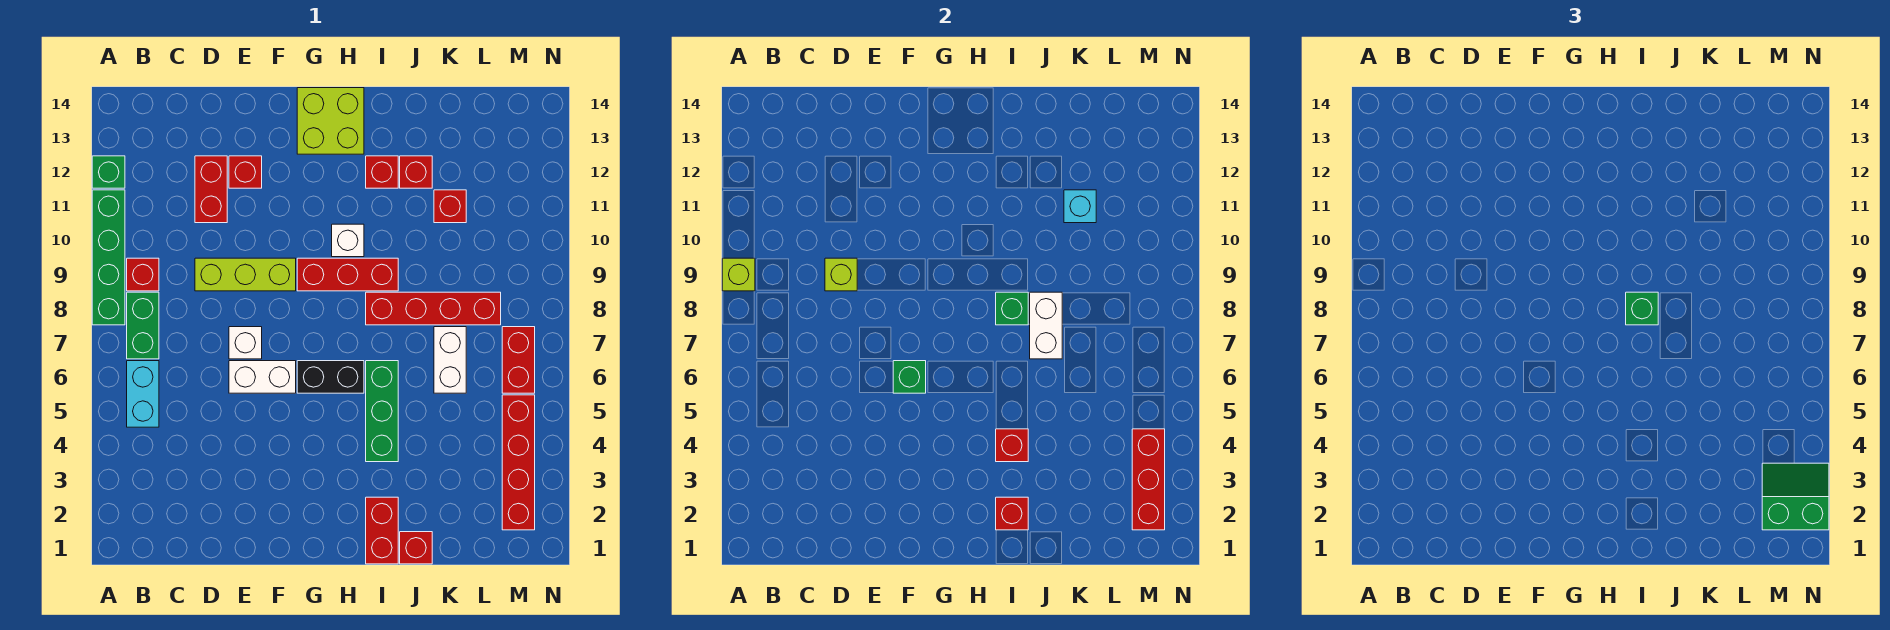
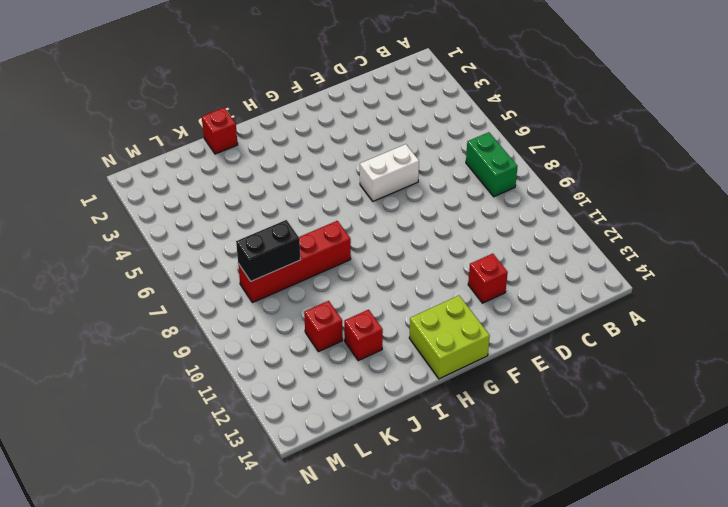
black brick K8:L8 level 2 -> black brick G6:H6 level 1
none -> green brick A8:A11 level 1
none -> green brick A12 level 1
none -> cyan brick B5:B6 level 1
none -> red brick B9 level 1

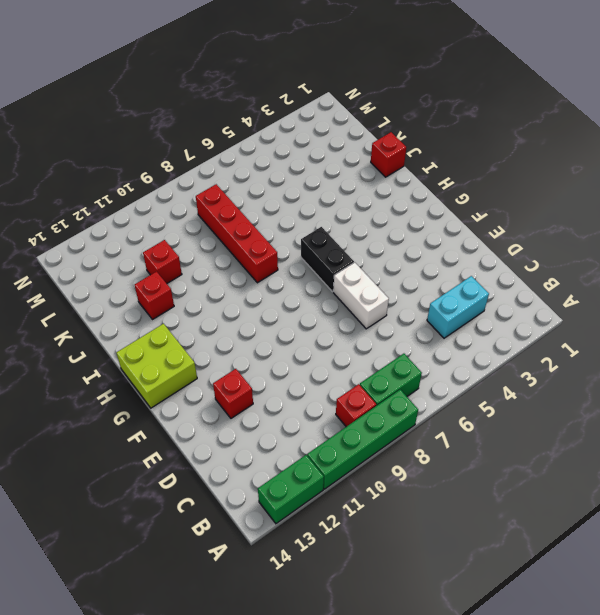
green brick A12:A13 level 1 -> green brick A12 level 1
cyan brick C3:C4 level 1 -> cyan brick B5:B6 level 1
none -> lime brick D9:F9 level 1
none -> red brick D11:D12 level 1
none -> white brick E7 level 1
none -> red brick G9:I9 level 1

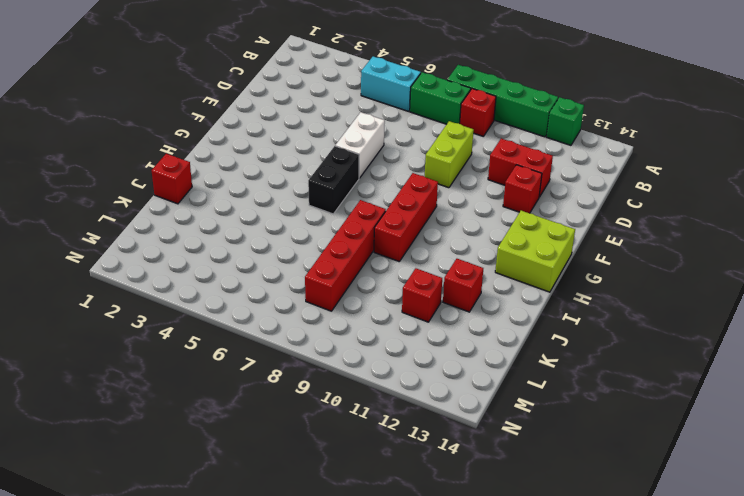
lime brick D9:E9 level 1 -> lime brick D9:F9 level 1
none -> white brick E7 level 1
none -> white brick H10 level 1
none -> red brick I1:I2 level 1
none -> green brick I4:I6 level 1

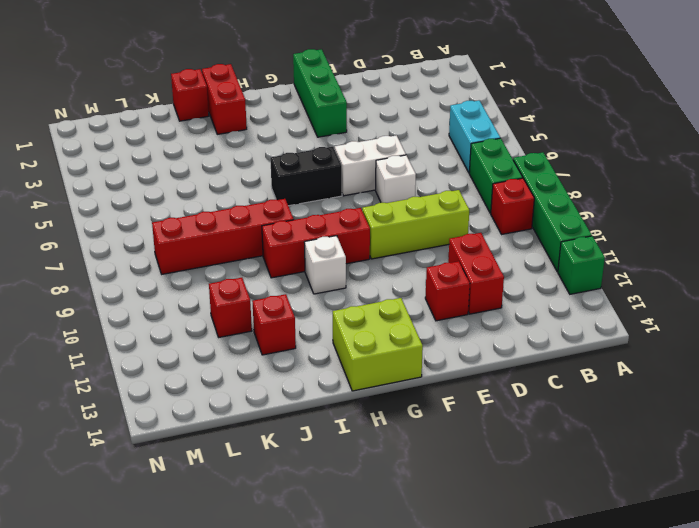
green brick F1:F3 level 1 -> green brick I4:I6 level 1
none -> red brick I12 level 1
none -> white brick K6:K7 level 1
none -> red brick M2:M5 level 1
none -> red brick M6:M7 level 1

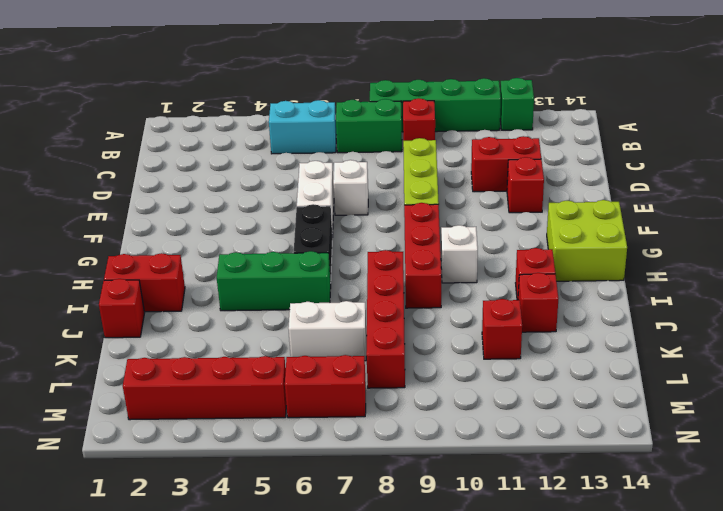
none -> lime brick A9 level 2
none -> lime brick D9 level 2
none -> green brick F6 level 2
none -> red brick I2 level 2

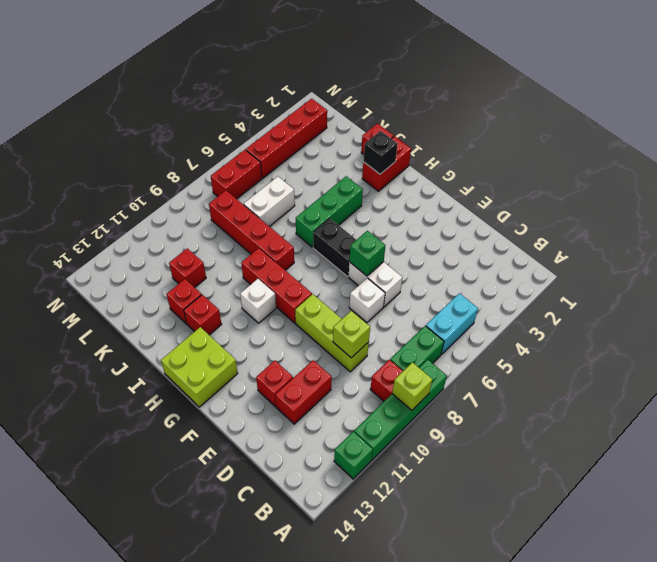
black brick I2 level 2 -> red brick I2 level 2
none -> red brick I4 level 2
none -> green brick I8 level 2
none -> white brick J7:J8 level 2
none -> cyan brick K11 level 2

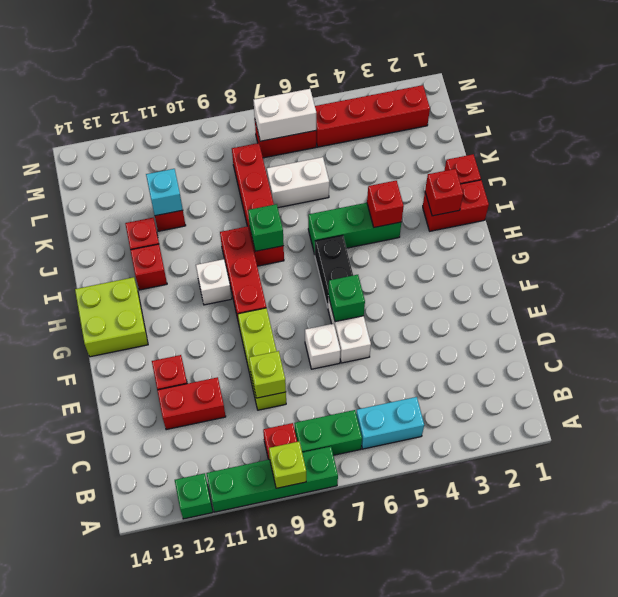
white brick M6:M7 level 2 -> white brick J7:J8 level 2
none -> red brick M2:M4 level 2
none -> green brick I8 level 3
none -> green slope M2:N3 level 3 top 2

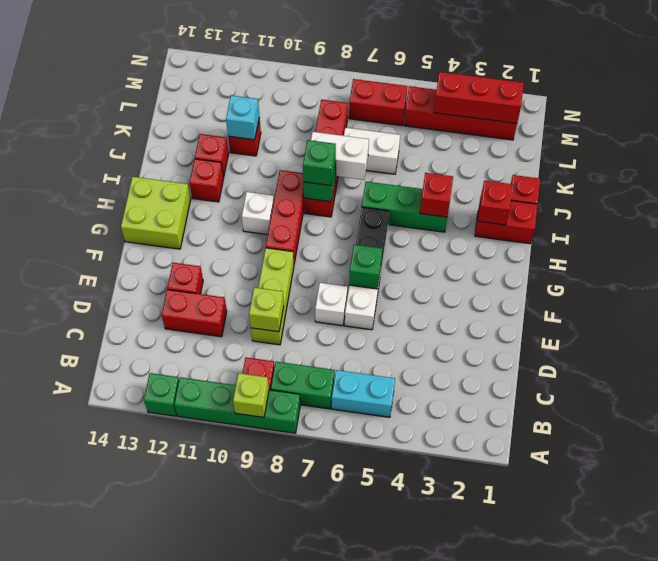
none -> green slope M2:N3 level 3 top 2

